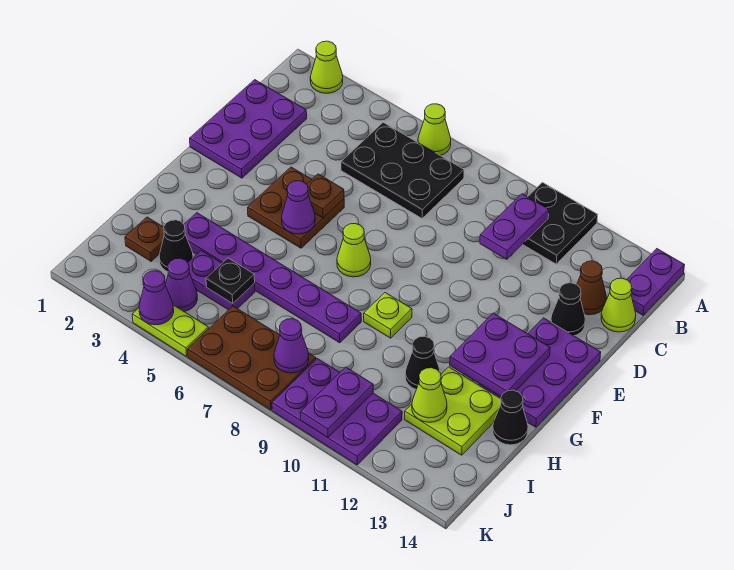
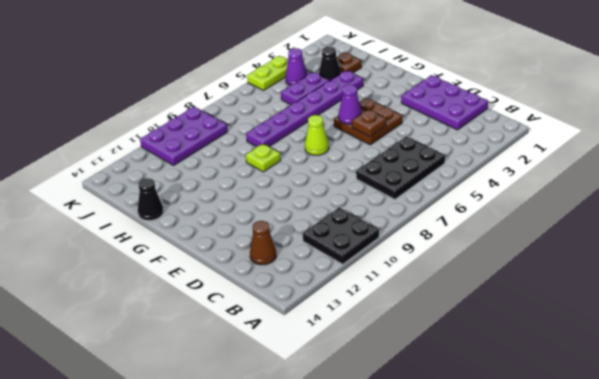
none -> lime cone A2 level 1
none -> lime cone A6 level 1
none -> purple plate A14:B14 level 1
none -> lime cone C14 level 1

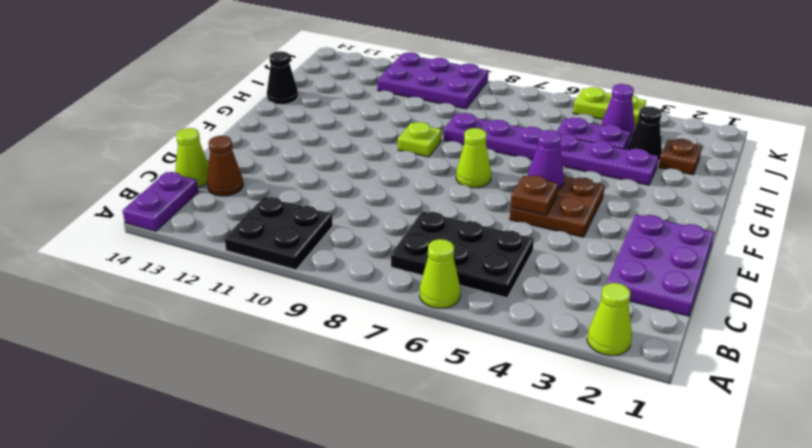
none -> black cone D13 level 1
none -> purple plate E13:G14 level 1
none -> black cone H11 level 1
none -> lime plate H12:I13 level 1

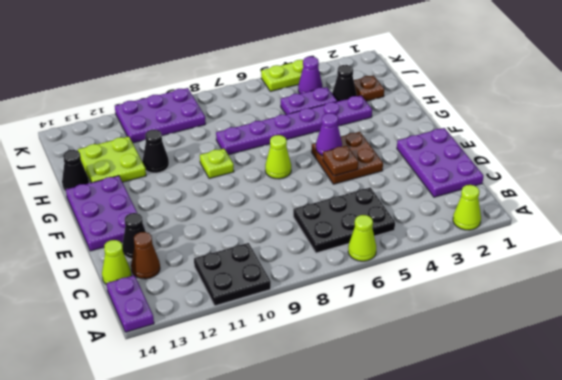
none -> brown plate J6:K8 level 1
none -> purple plate B10:C10 level 2
none -> purple plate F12:G13 level 2
none -> black plate I5 level 2

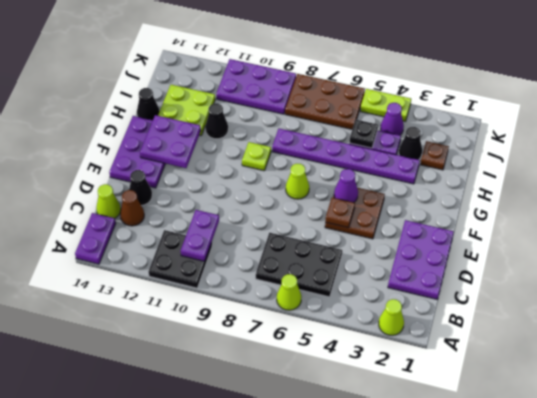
none -> lime cone I12 level 2
none -> purple cone J8 level 2
none -> purple plate J10:K10 level 2
none -> purple cone K4 level 2

